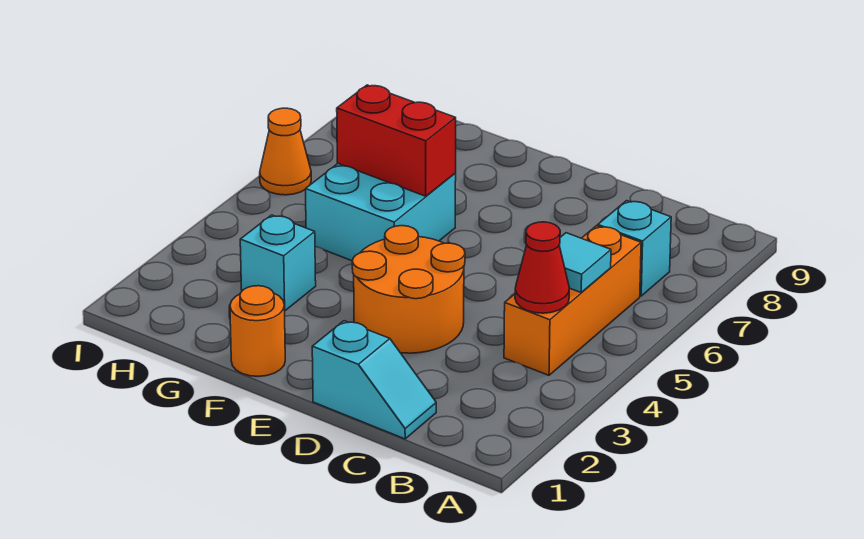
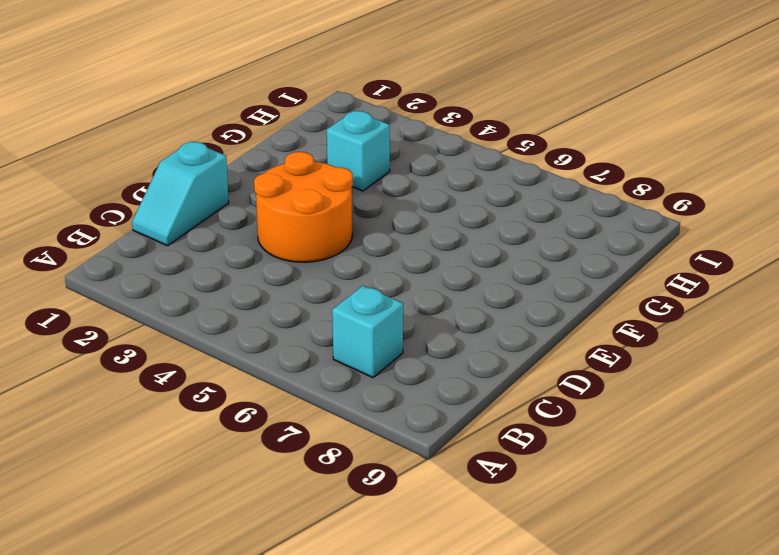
none -> orange brick B4:B6 level 1
none -> orange round brick F1 level 1

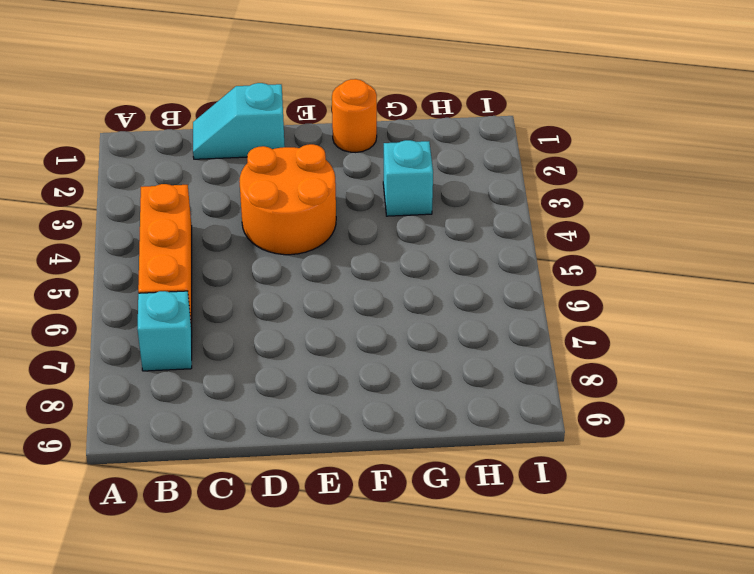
none -> cyan brick F5:G6 level 1
none -> orange cone I6 level 1

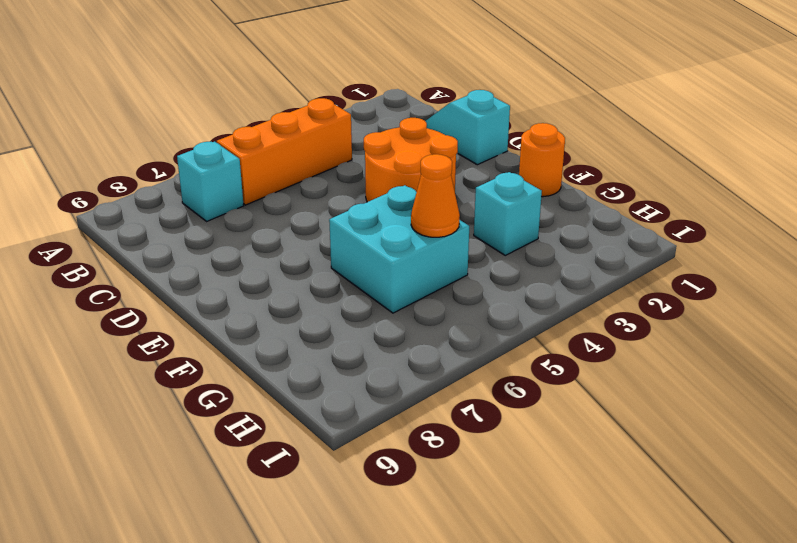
orange cone G5 level 2 -> orange cone I6 level 1
none -> red cone B4 level 2
none -> cyan tile B5 level 2

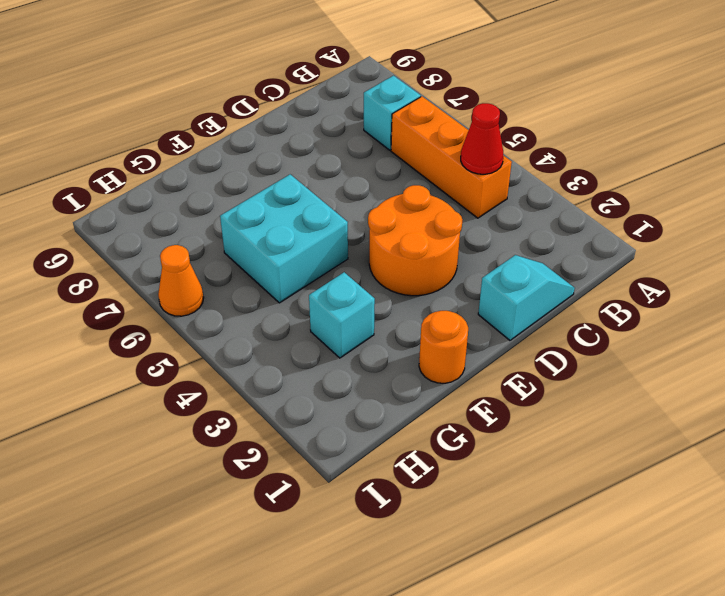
none -> cyan tile B5 level 2
none -> red brick F6:G6 level 2

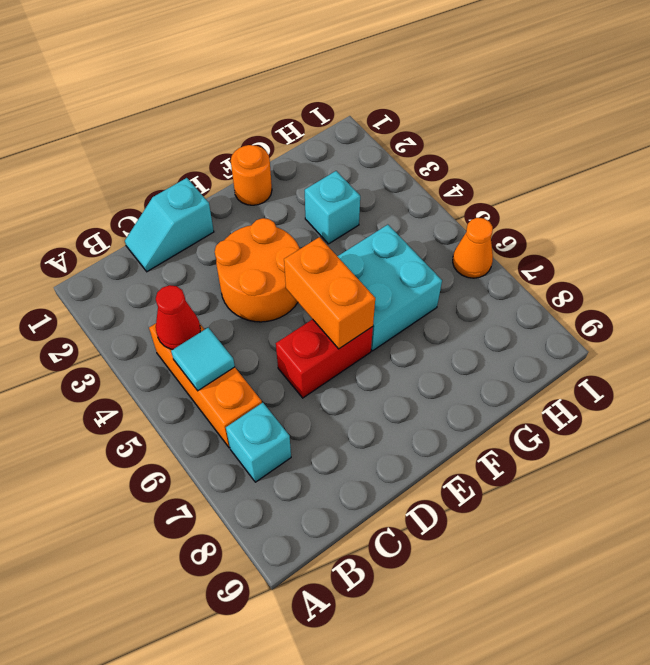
red brick D6:E6 level 1 -> red brick F6:G6 level 2
orange brick E5:E6 level 2 -> none

